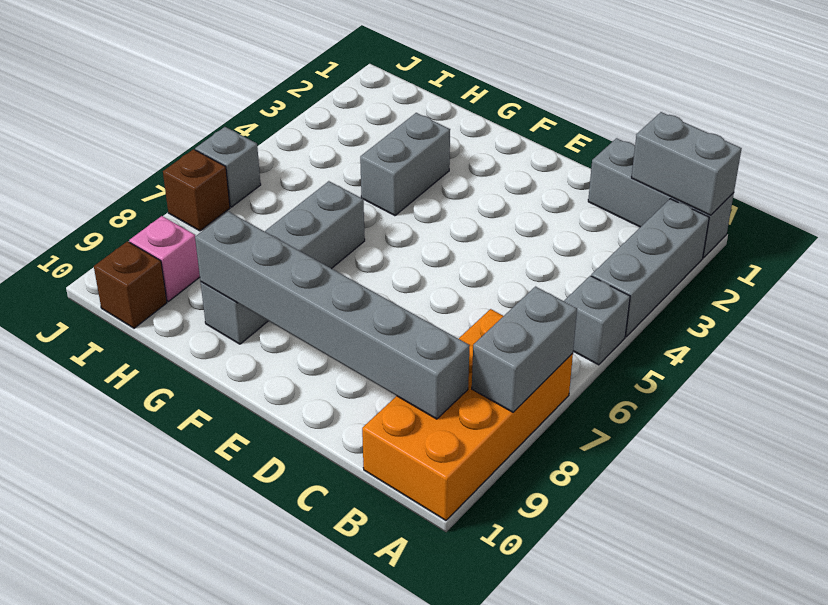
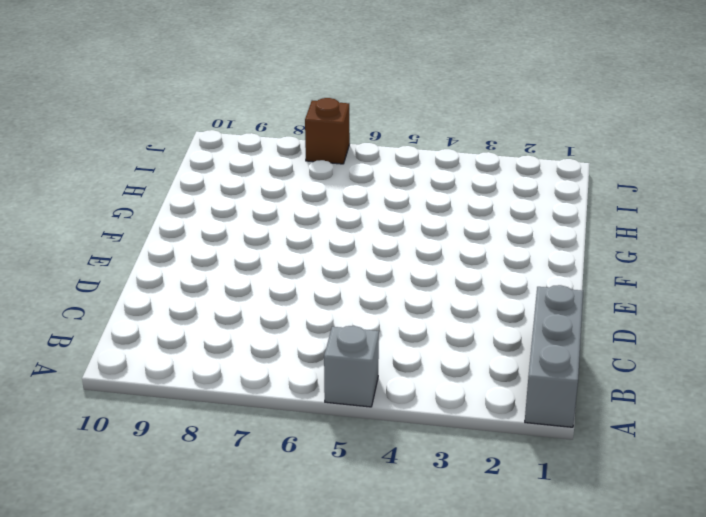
none -> grey brick A2:A4 level 1
none -> orange brick A7:B10 level 1
none -> grey brick G3:G4 level 1

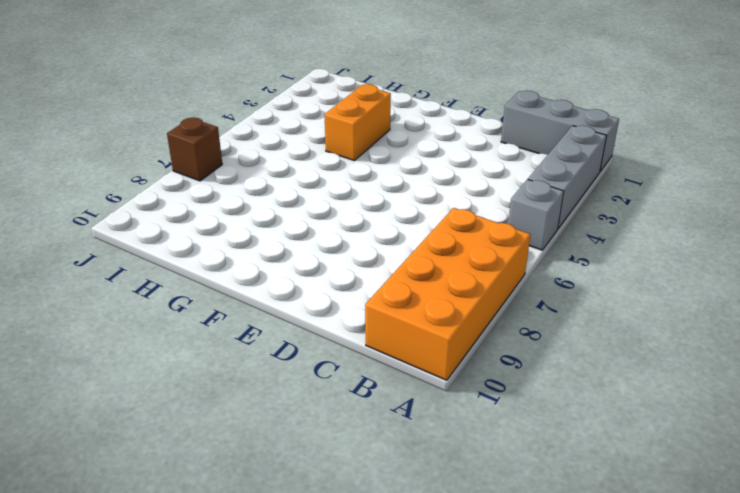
orange brick G3:G4 level 1 -> grey brick G3:G4 level 1
none -> grey brick G6:G9 level 1
none -> pink brick I9 level 1
none -> brown brick I10 level 1

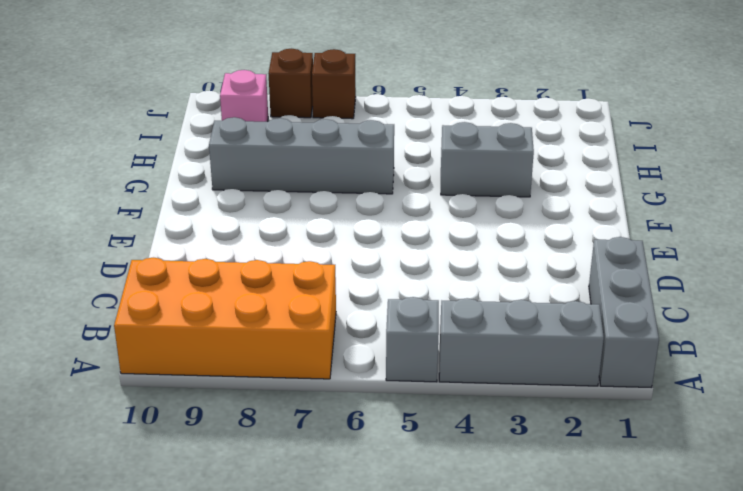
brown brick J8 level 1 -> brown brick I10 level 1
none -> grey brick J6 level 1
none -> grey brick A1:B1 level 2
none -> grey brick A7:A8 level 2

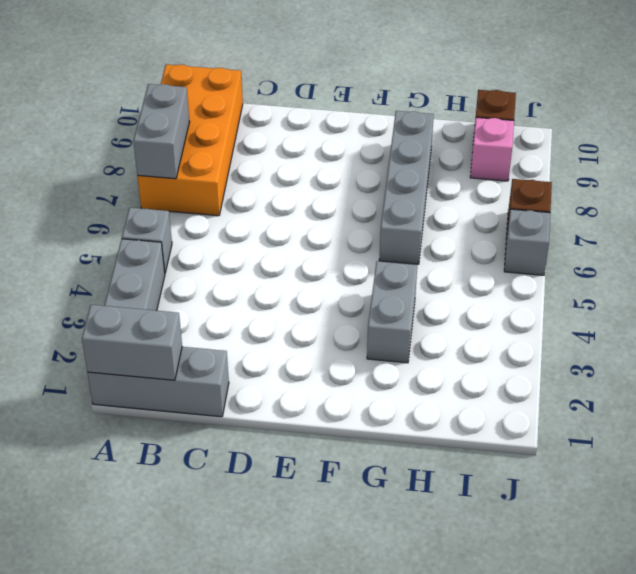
none -> grey brick B9:G9 level 2

